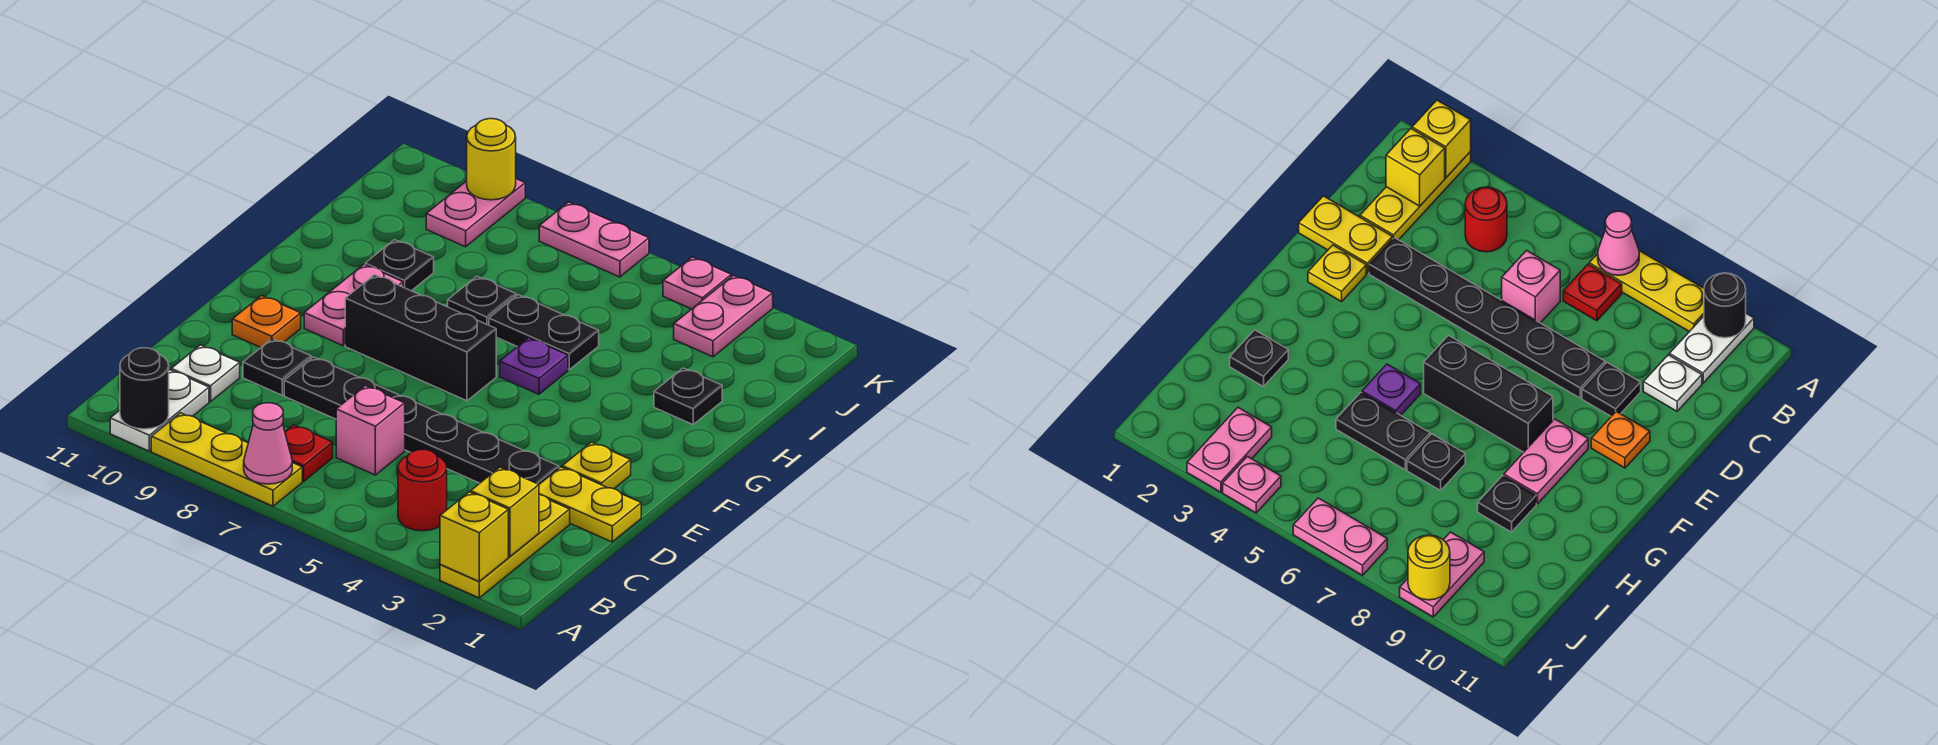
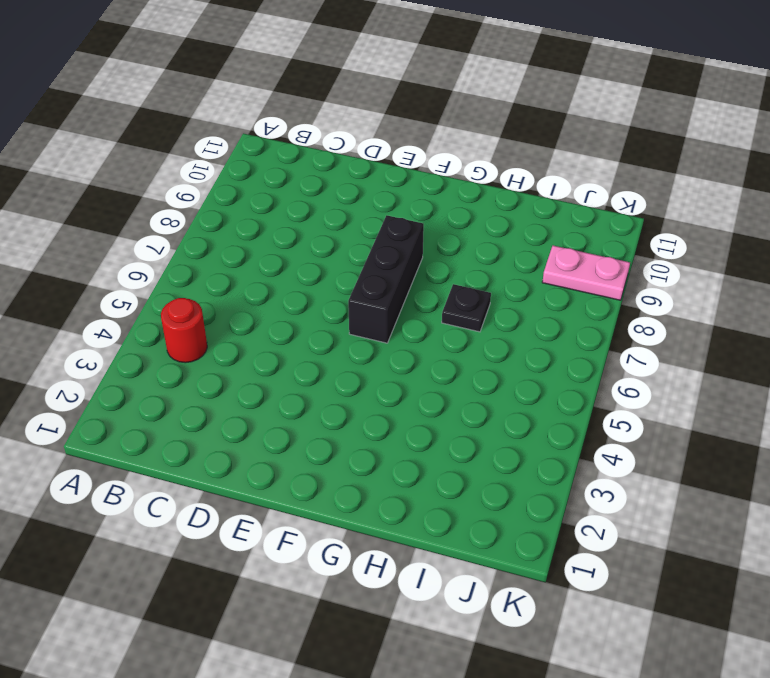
none -> yellow plate A2:C2 level 1
none -> yellow plate A7:A9 level 1
none -> white plate A10:B10 level 1

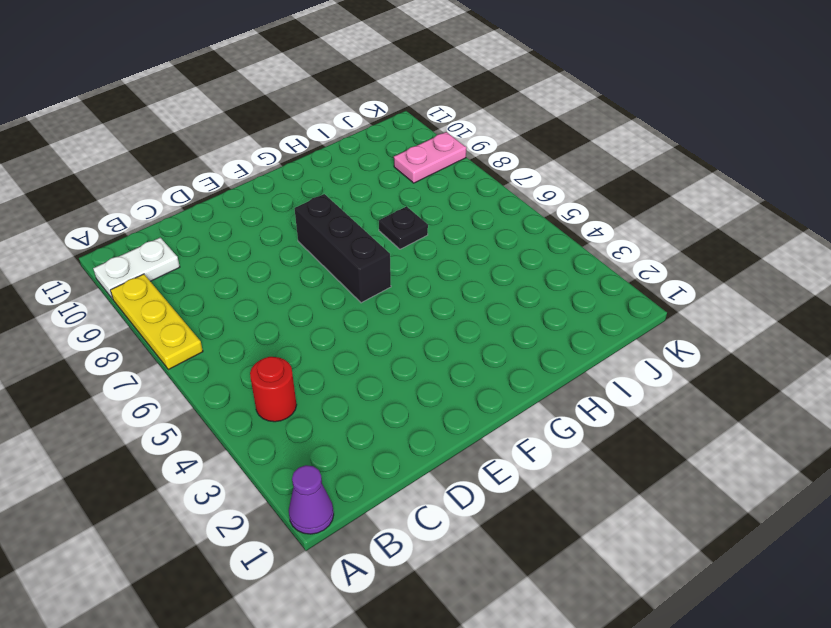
purple cone A1 level 1 -> none
none -> yellow plate A2:C2 level 1
none -> red plate B7 level 1
none -> pink brick C6 level 1

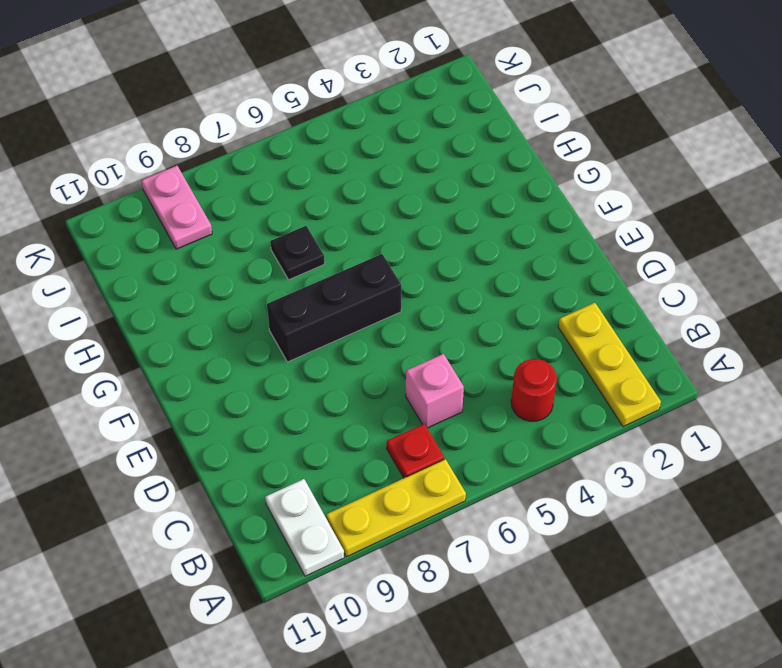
none -> white plate C10 level 1
none -> yellow plate D1:D2 level 1
none -> black plate D3:D8 level 1

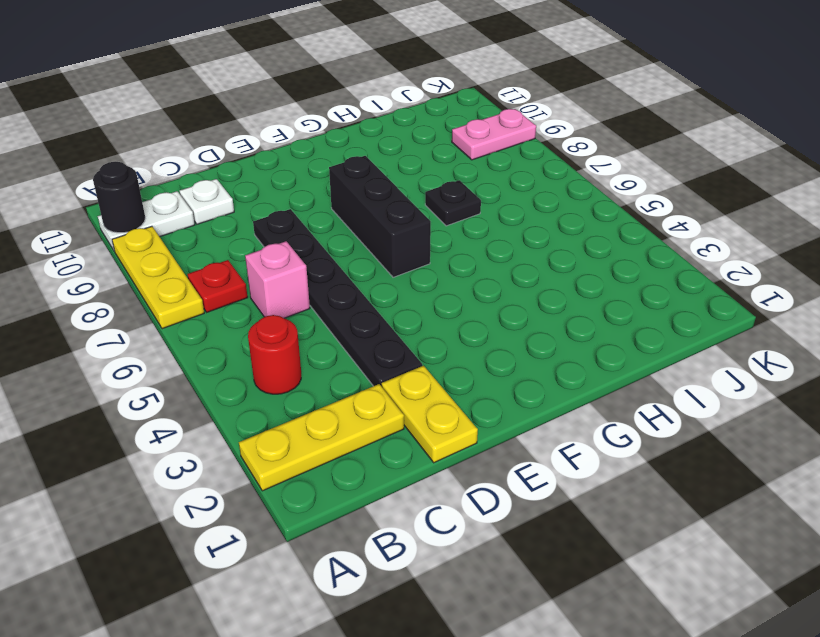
none -> black plate D9 level 1
none -> yellow plate E2 level 1
none -> orange plate E10 level 1

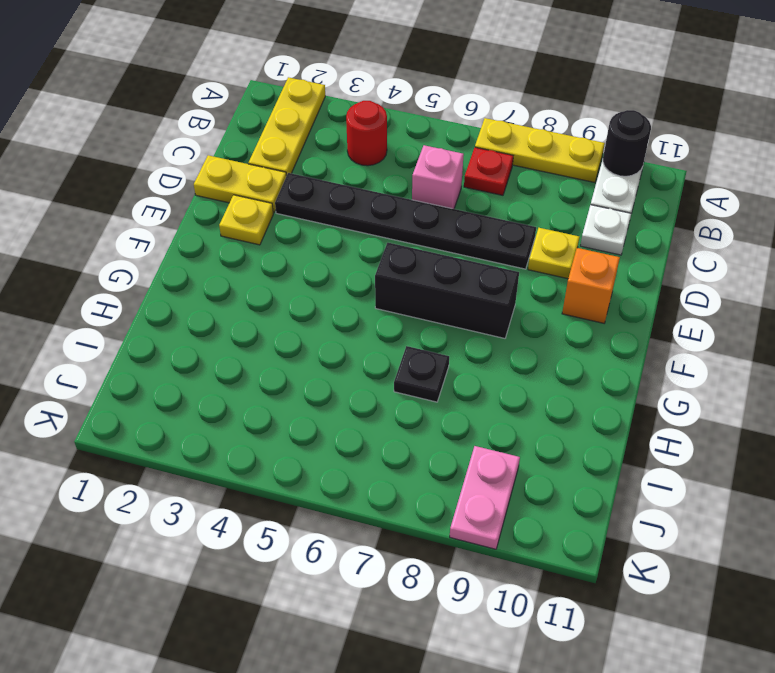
yellow plate D9 level 1 -> black plate D9 level 1
orange brick E10 level 1 -> orange plate E10 level 1
none -> pink plate F9:G9 level 1
none -> purple plate G5 level 1
none -> black plate H2 level 1

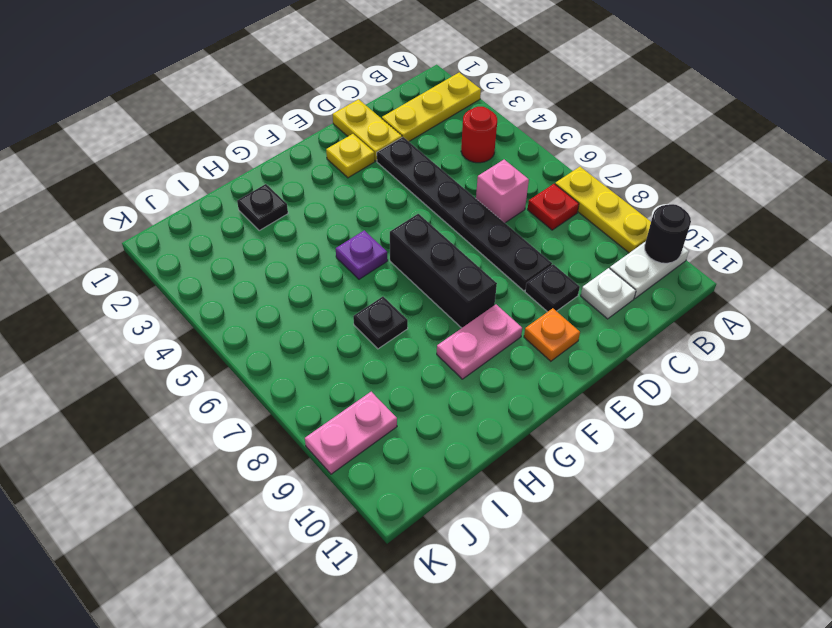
none -> black plate H5:H6 level 1
none -> black plate H9 level 1
none -> pink plate J3:K3 level 1

